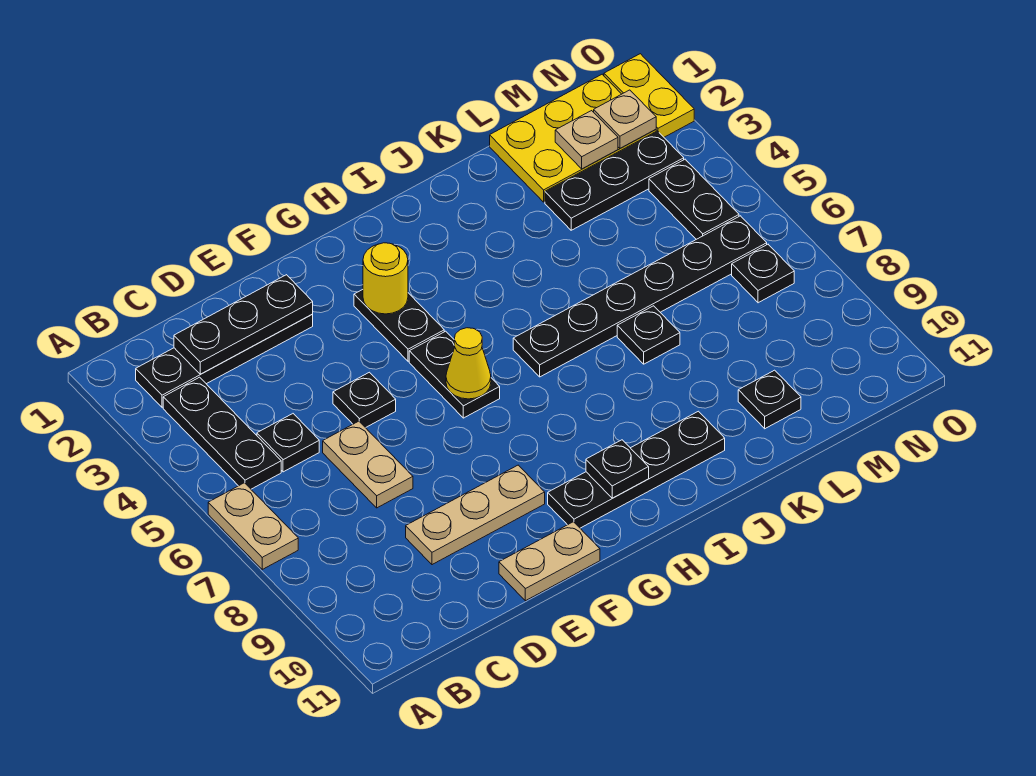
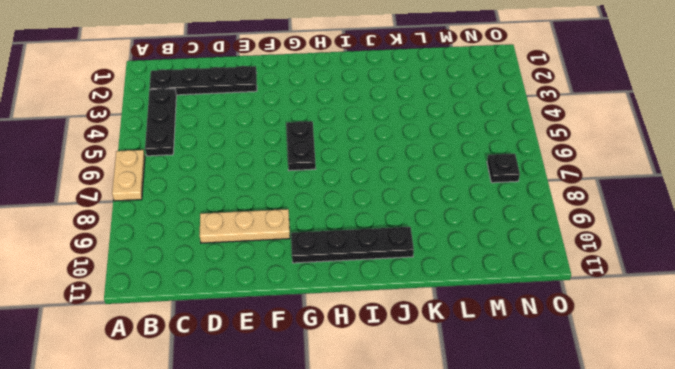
none -> black plate C5 level 1
none -> tan plate D6:D7 level 1
none -> black plate E5 level 1

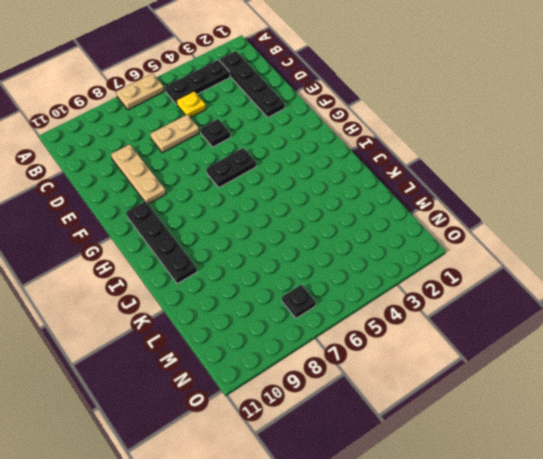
yellow plate C5 level 1 -> black plate C5 level 1
none -> tan plate E11:F11 level 1
none -> black plate G3:G4 level 1
none -> black plate I6:N6 level 1

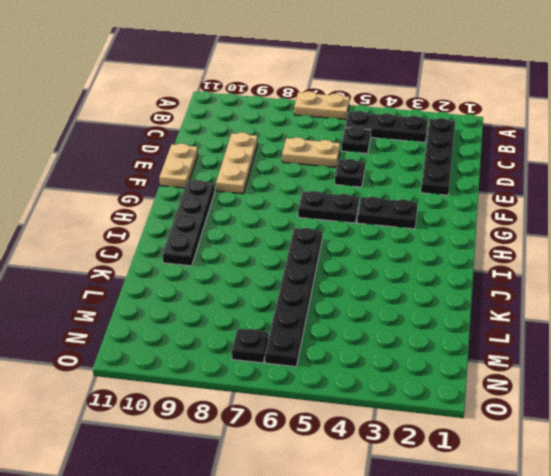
none -> black plate K7 level 1
none -> yellow plate L1:N2 level 1
none -> black plate L3:N3 level 1

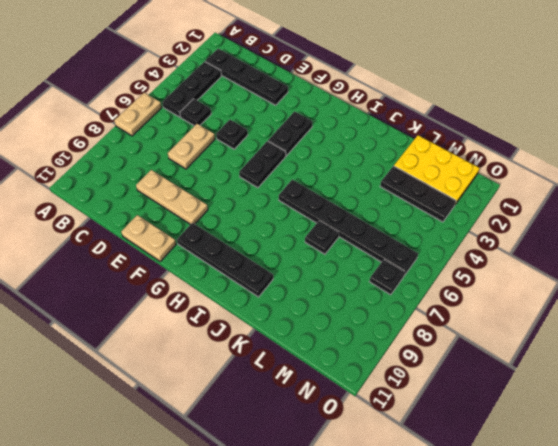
none -> black plate L10 level 1
none -> black plate N4:N5 level 1
none -> yellow plate O1:O2 level 1

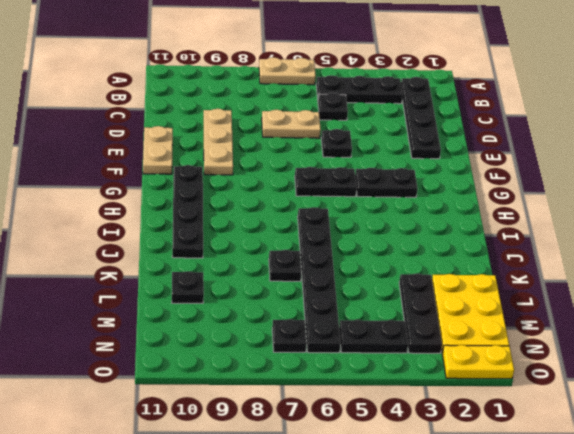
none -> black plate C2:E2 level 2
none -> yellow round brick G3 level 2
none -> yellow cone G6 level 2

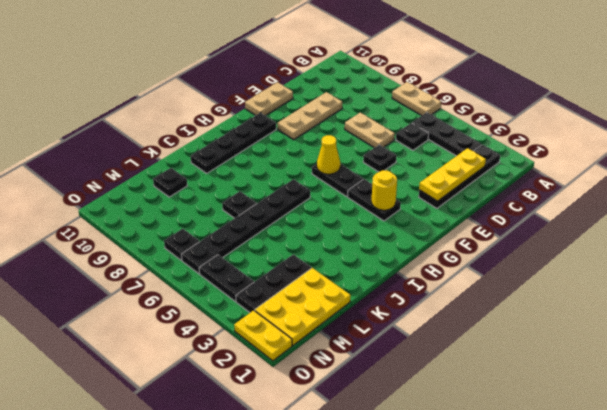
yellow plate C2:E2 level 2 -> black plate C2:E2 level 2
none -> black plate H10 level 2
none -> tan plate M2 level 2
none -> tan plate N2 level 2

